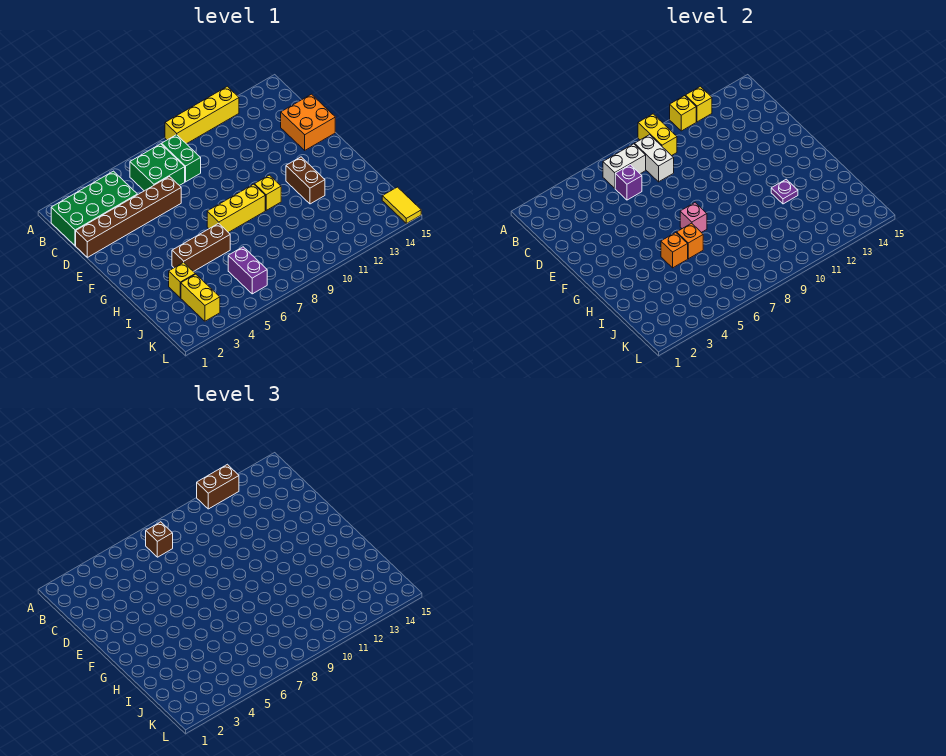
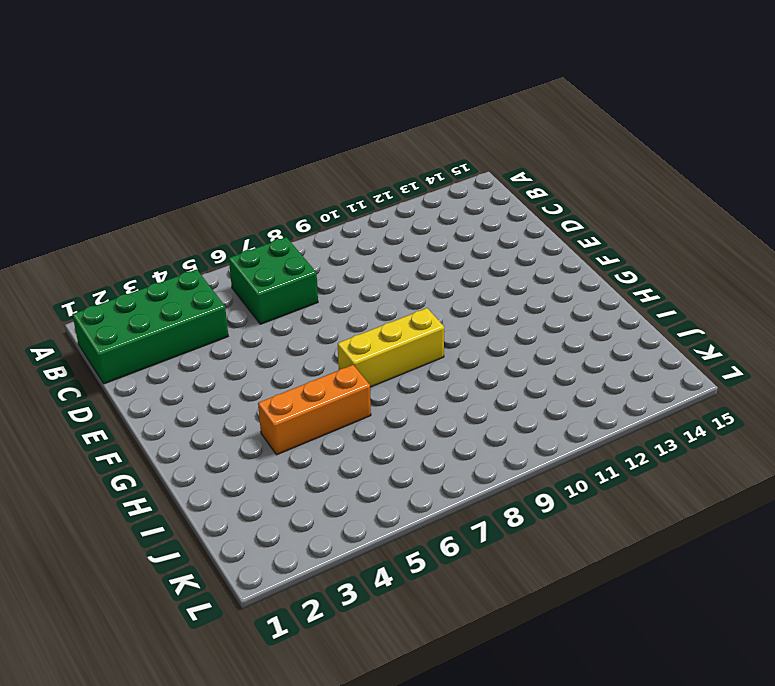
orange brick H4:H6 level 1 -> brown brick H4:H6 level 1
none -> yellow brick A9:A12 level 1
none -> green brick B8:C8 level 1
none -> brown brick D1:D6 level 1

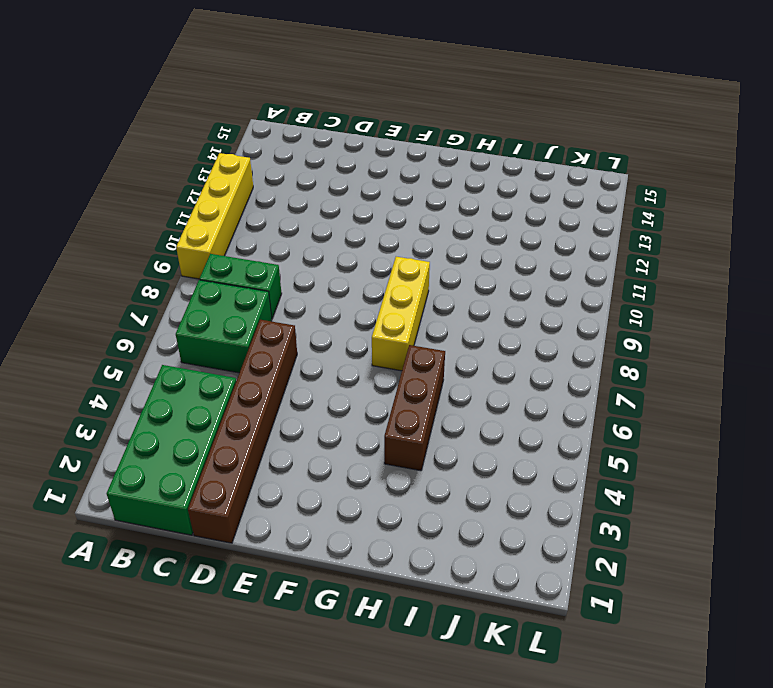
none -> orange brick D14:E15 level 1
none -> yellow brick G10 level 1
none -> brown brick G12:H12 level 1

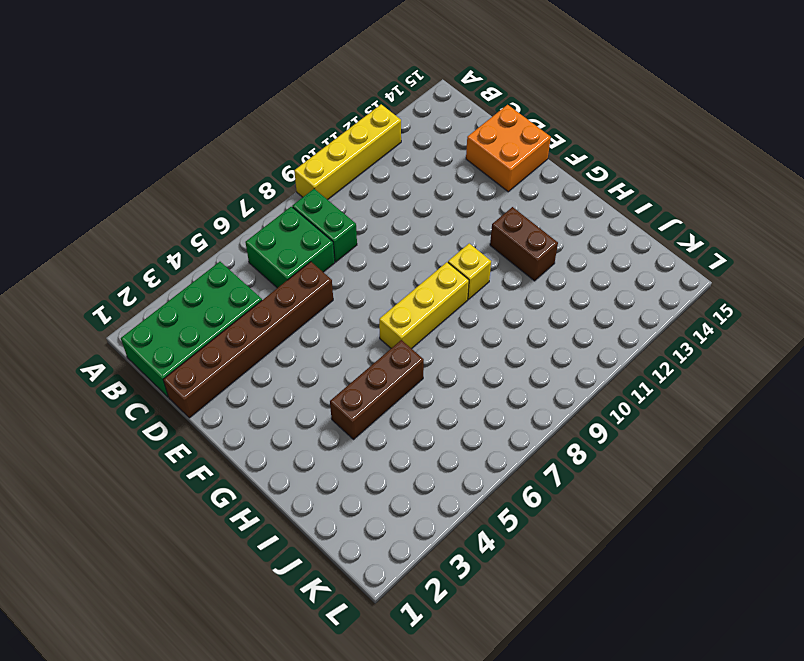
none -> yellow brick I3 level 1
none -> yellow brick J3:K3 level 1
none -> purple brick J6:K6 level 1

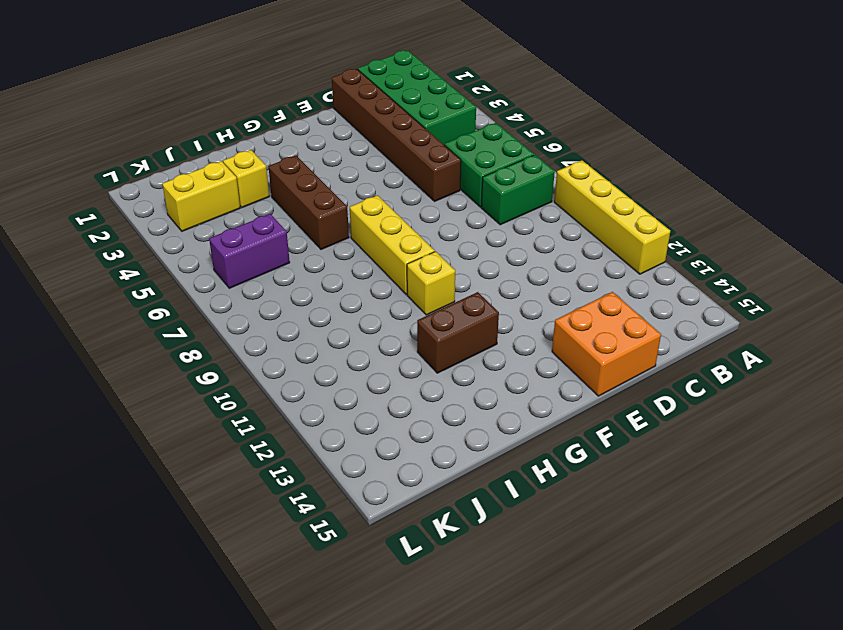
none -> yellow tile K15:L15 level 1
none -> yellow brick A9:B9 level 2
none -> yellow brick A11 level 2

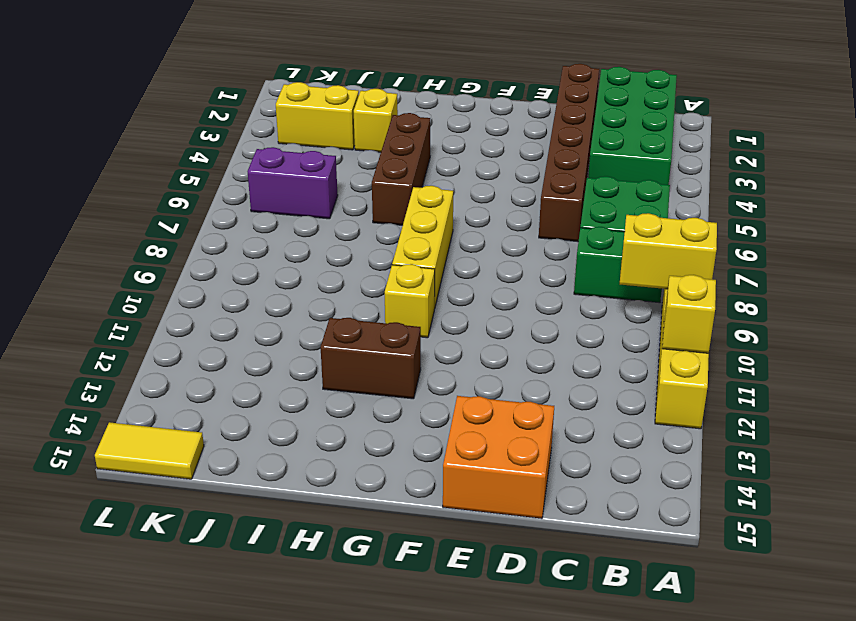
none -> yellow brick A12 level 2
none -> white brick B6:B7 level 2
none -> white brick B8:C8 level 2

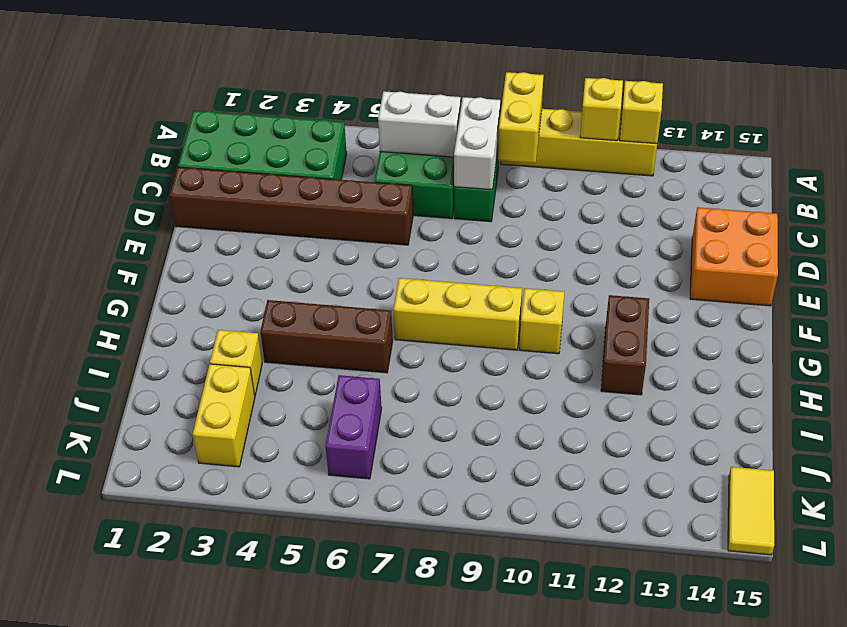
none -> purple brick C6 level 2
none -> pink brick G7 level 2
none -> orange brick H5 level 2

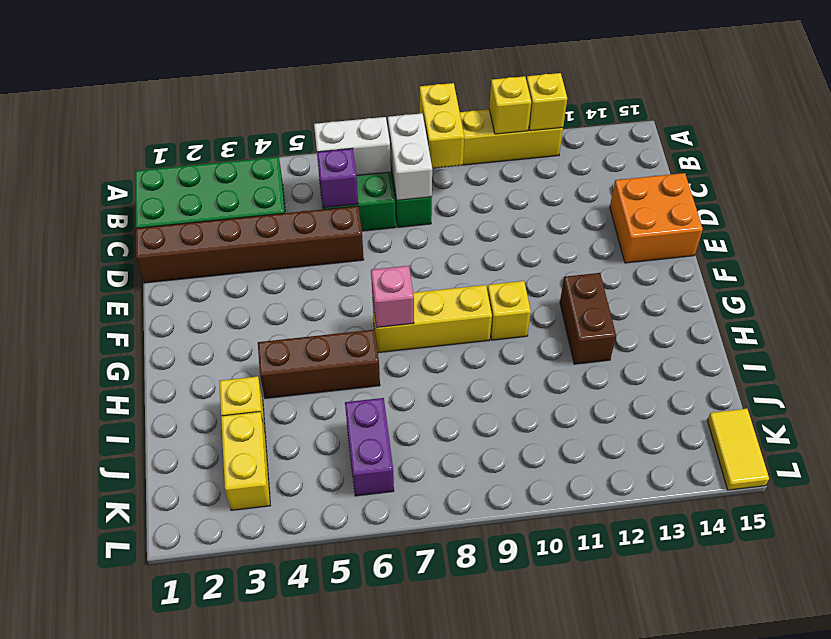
none -> orange brick H5 level 2
none -> orange brick H6 level 2
none -> purple plate H12 level 2

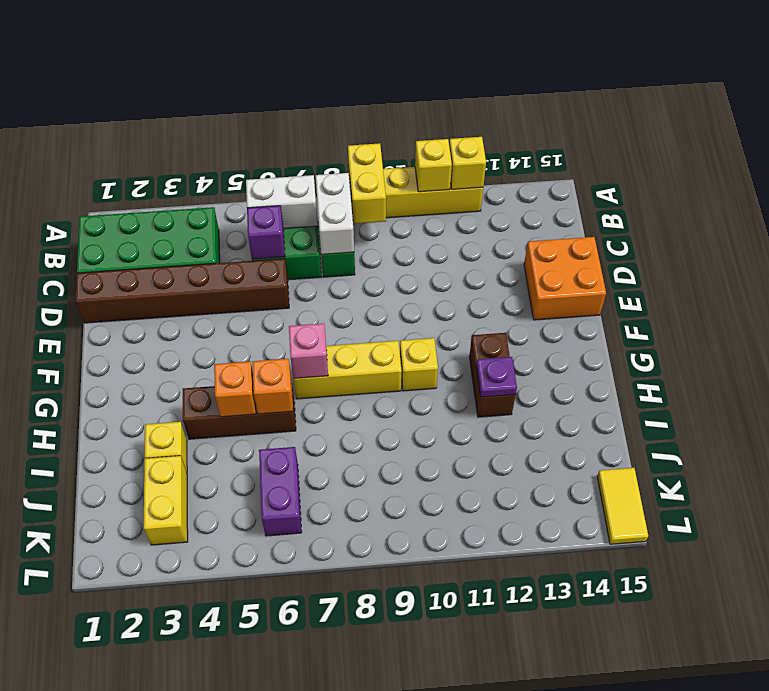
none -> brown brick A11:A12 level 3
none -> brown brick B7 level 3

